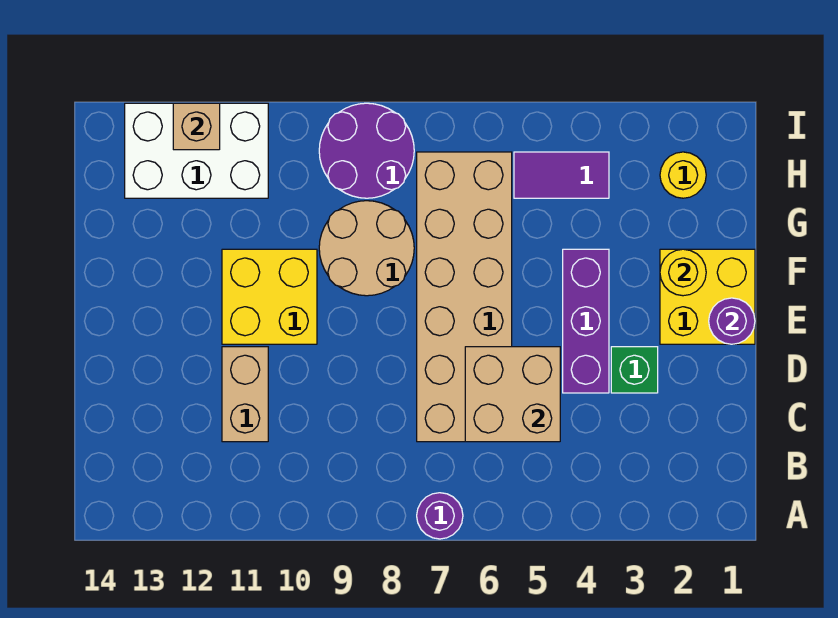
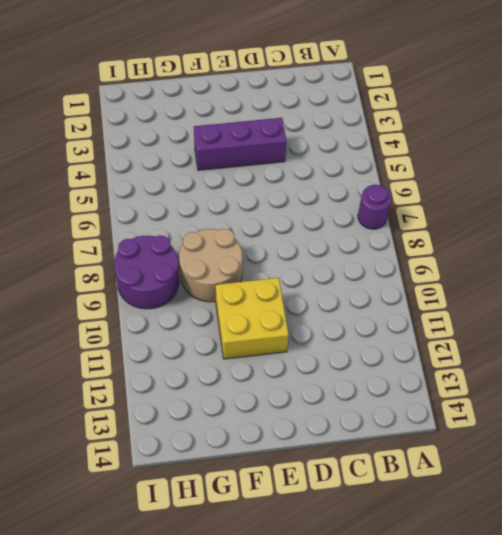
none -> tan brick C6:H7 level 1
none -> tan brick C11:D11 level 1
none -> green brick D3 level 1

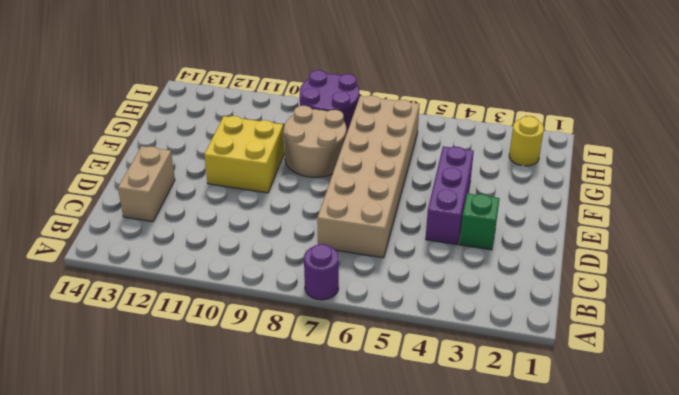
tan brick C13:D13 level 1 -> tan brick C11:D11 level 1
none -> yellow brick E1:F2 level 1
none -> purple tile H4:H5 level 1
none -> white brick H11:I13 level 1

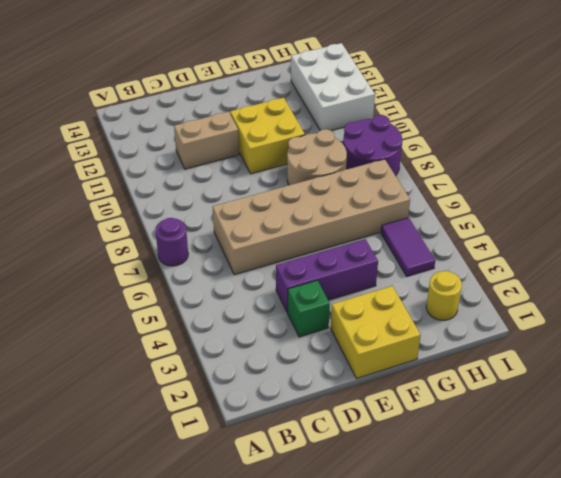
none -> tan brick C5:D6 level 2
none -> purple round brick E1 level 2
none -> yellow round brick F2 level 2

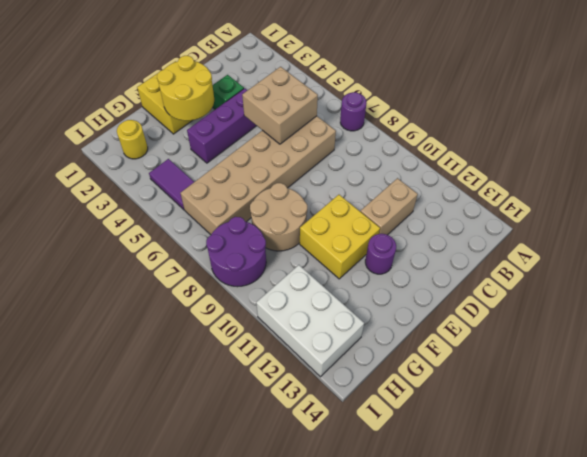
yellow round brick E2:F3 level 2 -> yellow round brick F2 level 2
purple round brick E12 level 1 -> purple round brick E1 level 2
none -> tan brick I12 level 2

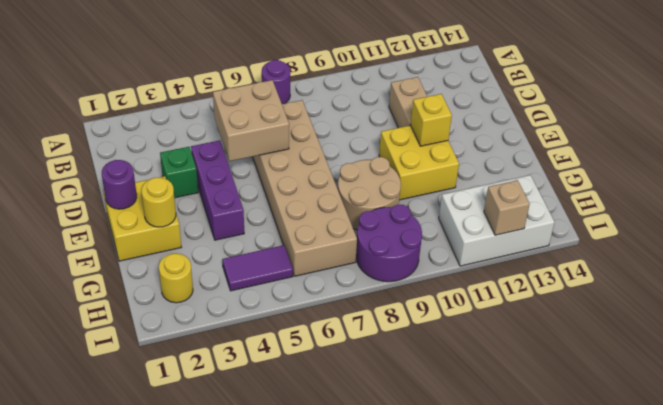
yellow brick E11 level 2 -> none

